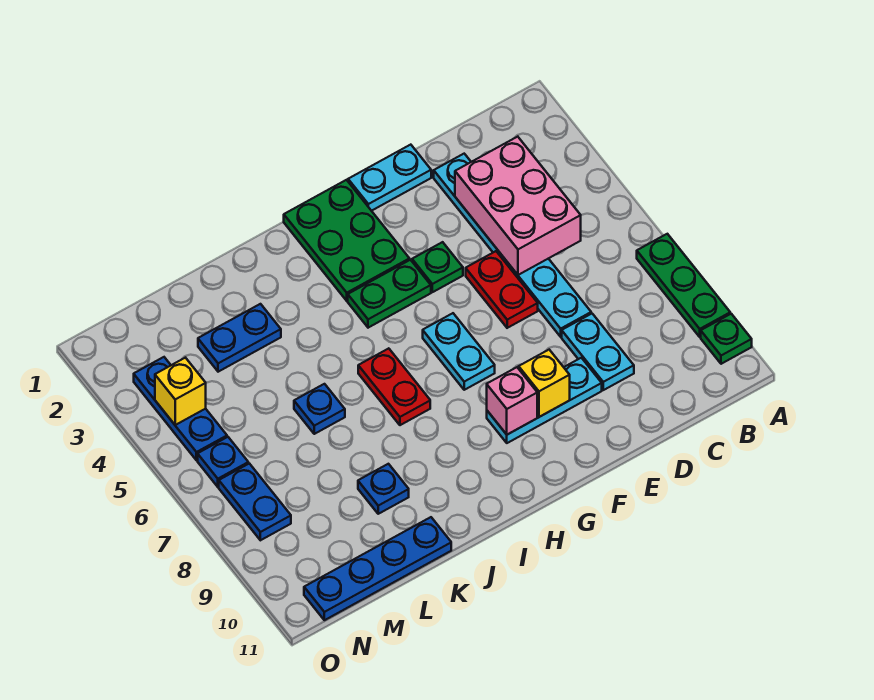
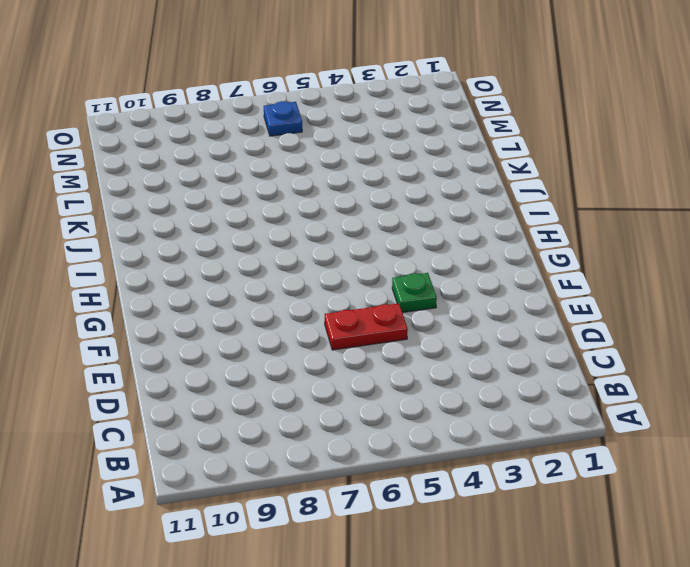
none -> green plate A7:A9 level 1
none -> green plate A10 level 1
none -> cyan plate D2:D7 level 1

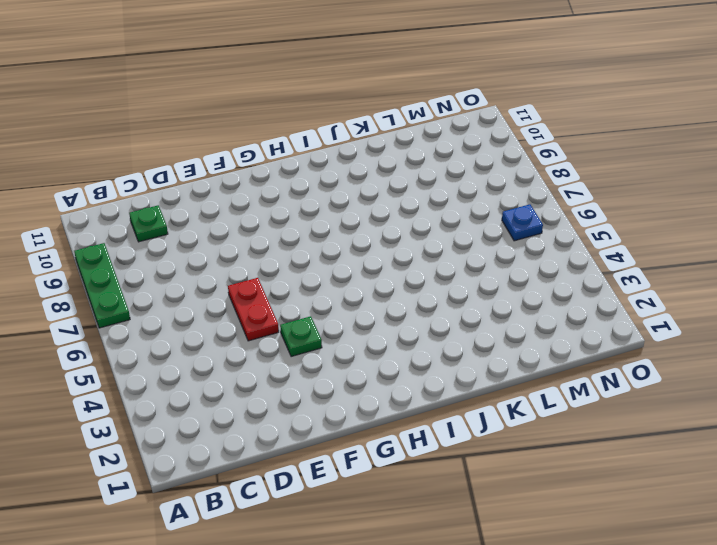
green plate C10 level 1 -> green plate A10 level 1
none -> cyan plate D2:D7 level 1
none -> cyan plate D8:D9 level 1
none -> cyan plate E1:F1 level 1

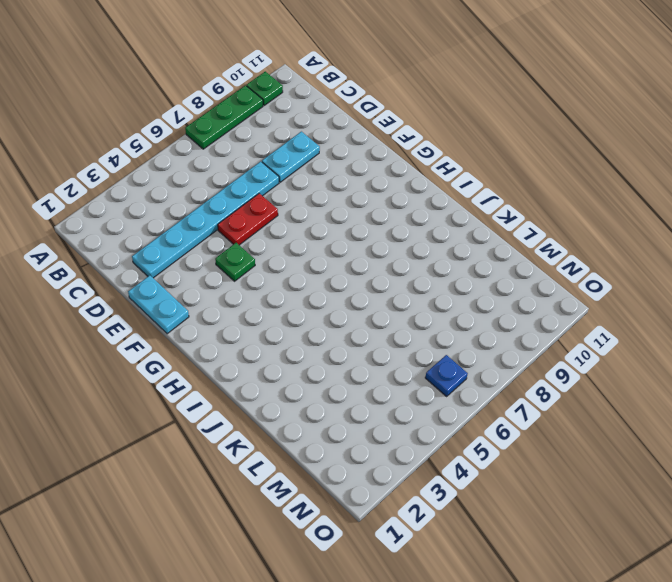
none -> cyan plate E9:G9 level 1
none -> green plate G1:H3 level 1
none -> green plate G4:H4 level 1

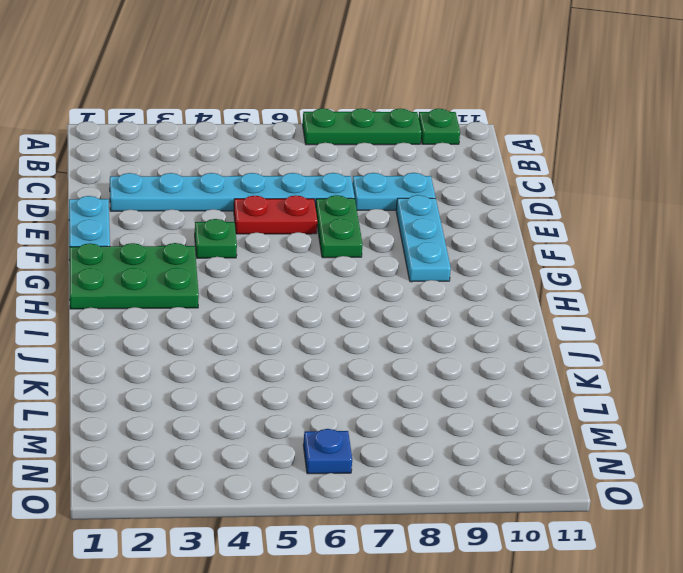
green plate E7:F7 level 1 -> green plate G4:H4 level 1
none -> cyan plate G6:G7 level 1
none -> red plate I6:I7 level 1
none -> blue plate K3:L3 level 1

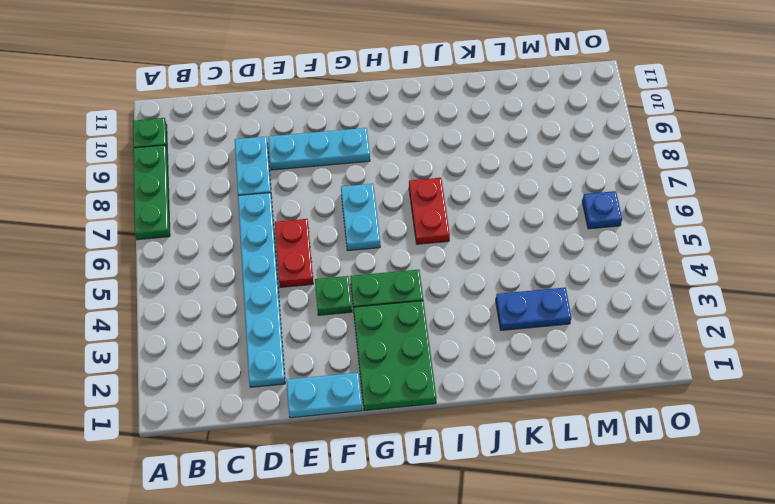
none -> blue plate K6 level 1
none -> blue plate K9 level 1
none -> blue plate K11:N11 level 1

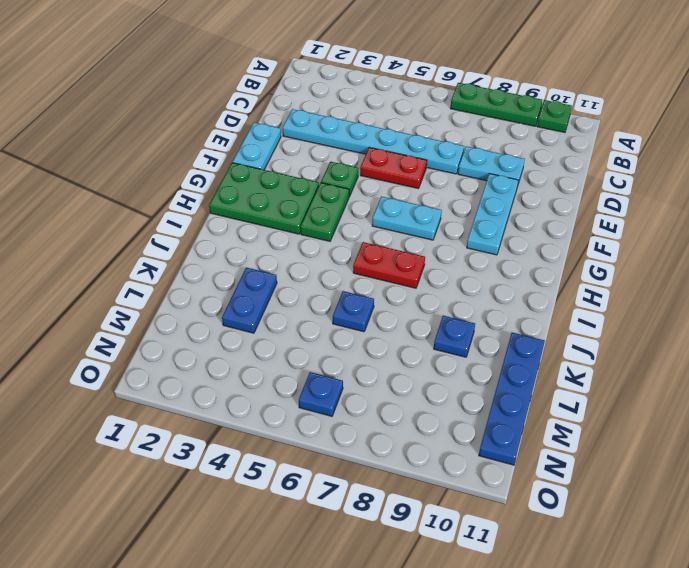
none -> blue plate N3:N5 level 1
none -> blue plate N7:N8 level 1
none -> pink brick C3:D5 level 2

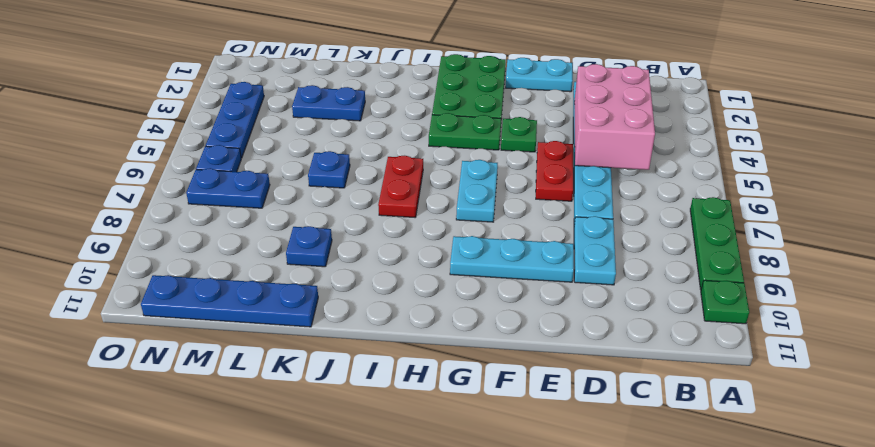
blue plate M7:N7 level 1 -> blue plate N7:N8 level 1
none -> yellow brick F9 level 2
none -> pink brick G9 level 2
none -> yellow brick N4 level 2

